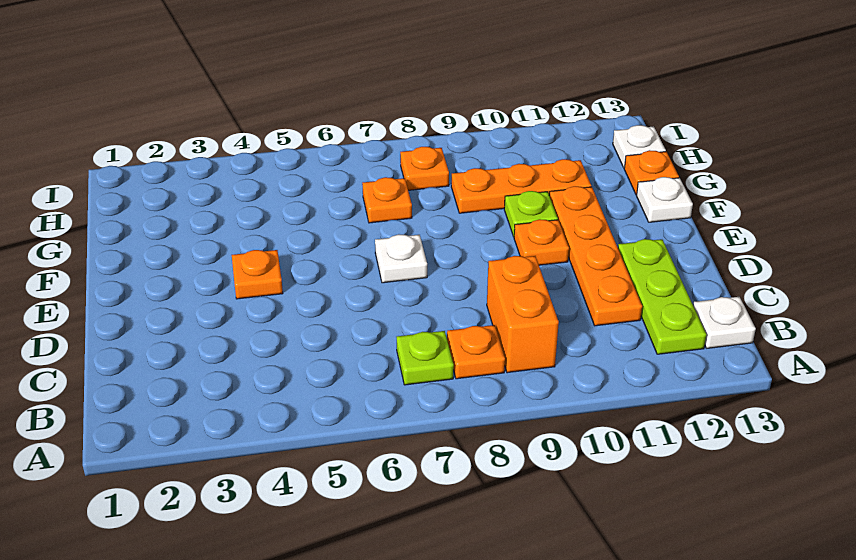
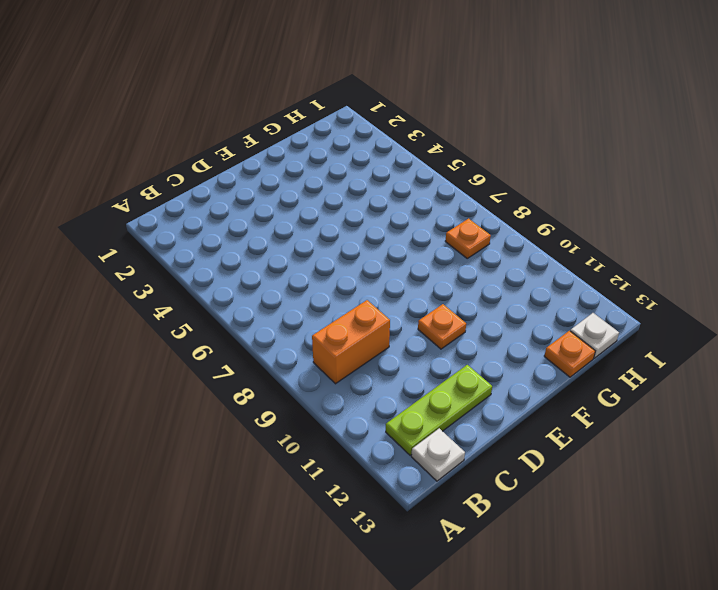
none -> lime plate B7 level 1
none -> orange plate B8 level 1
none -> orange plate C11:F11 level 1

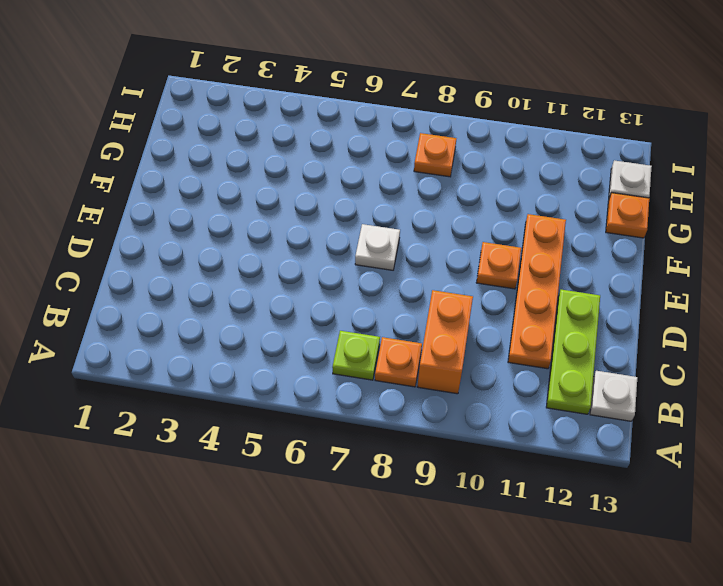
none -> orange plate E4 level 1
none -> lime plate F10 level 1
none -> white plate F13 level 1

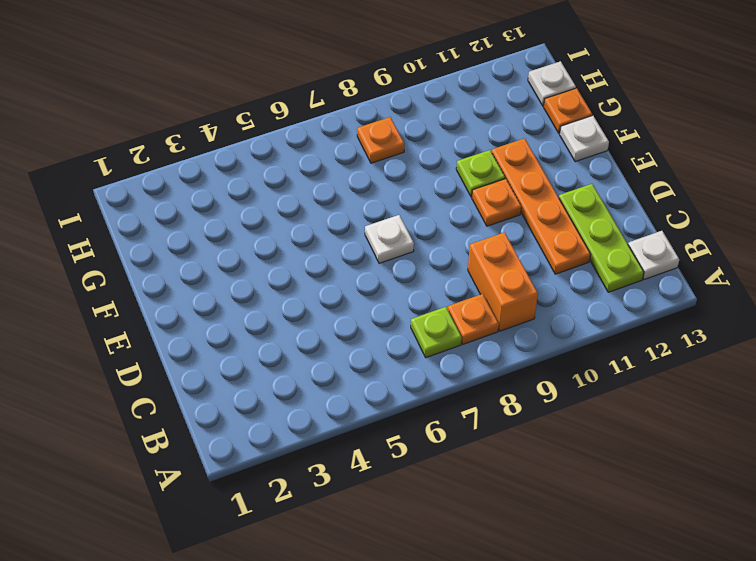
none -> orange plate E4 level 1
none -> orange plate G7 level 1
none -> orange plate G9:G11 level 1

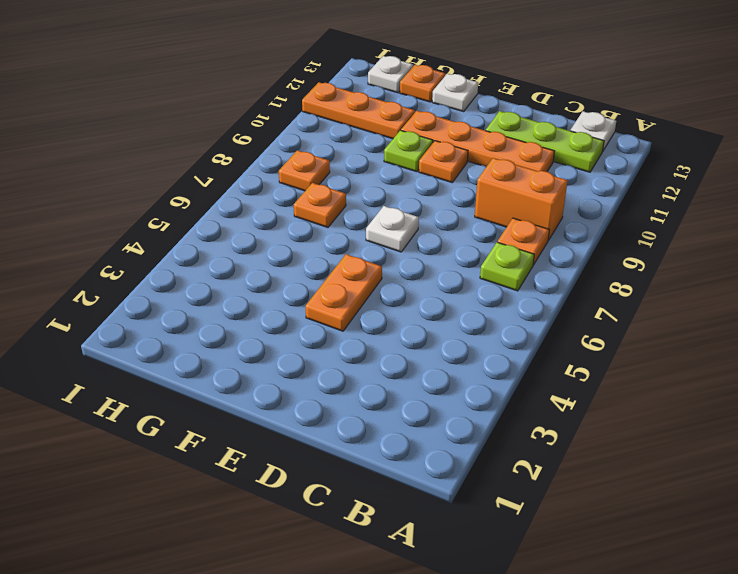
orange plate E4:E5 level 1 -> orange plate E4 level 1
orange plate G11:I11 level 1 -> orange plate G9:G11 level 1

